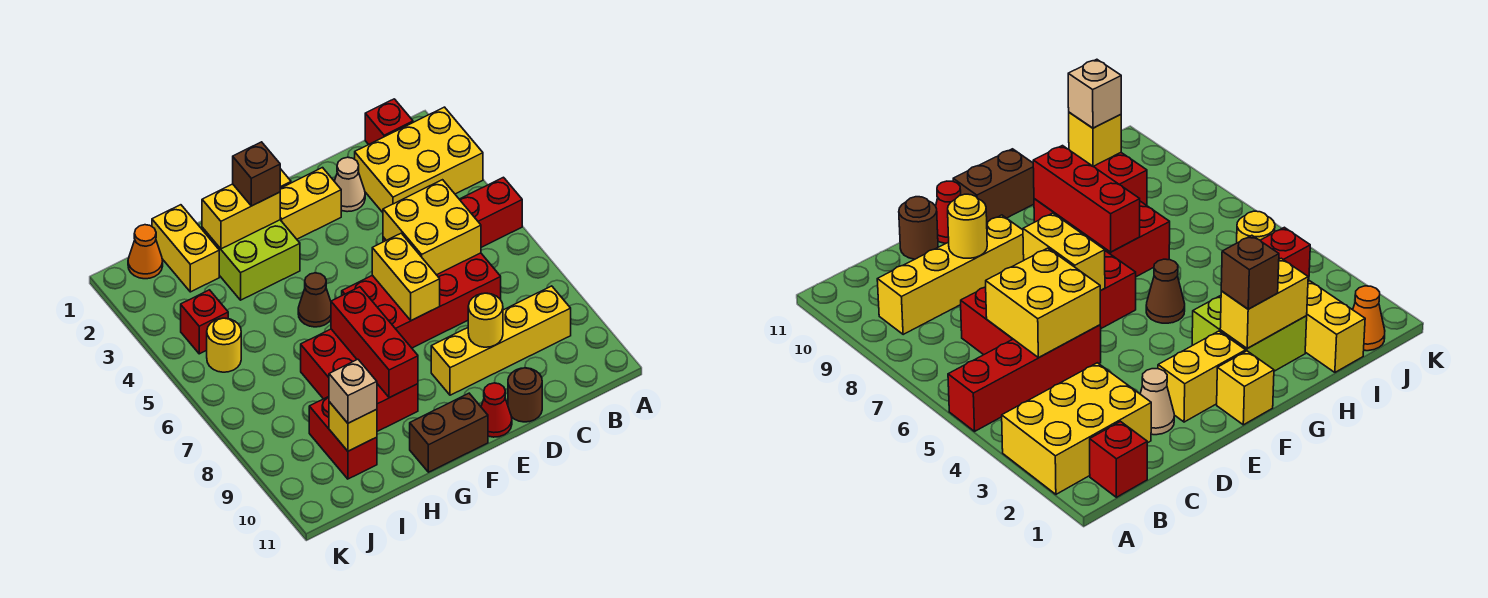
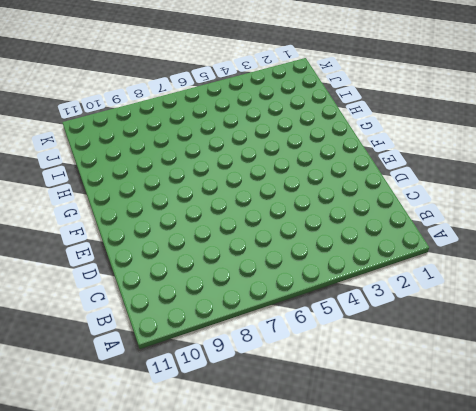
none -> yellow brick A2:C3 level 1
none -> red brick A5:D5 level 1
none -> red brick B1 level 1

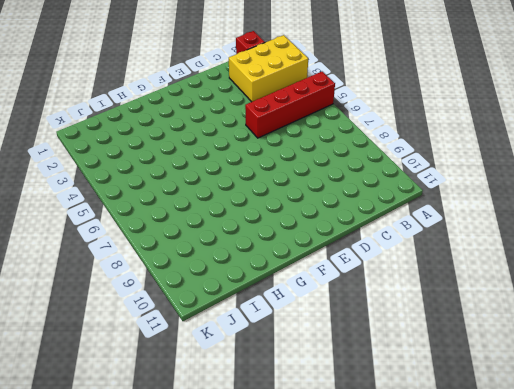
none -> yellow brick B9:E9 level 1
none -> red brick C6:F7 level 1
none -> tan cone D2 level 1

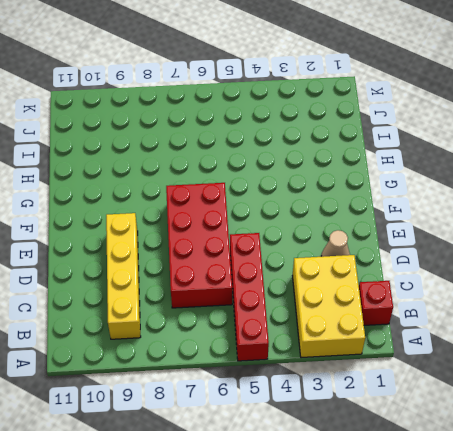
none -> brown round brick D11 level 1
none -> yellow brick E2:F2 level 1
none -> red cone E11 level 1

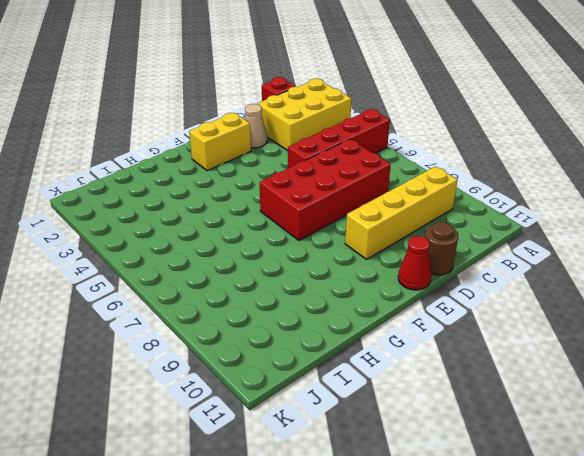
none -> yellow brick F1 level 1
none -> brown brick F11:G11 level 1
none -> lime brick G2:H3 level 1

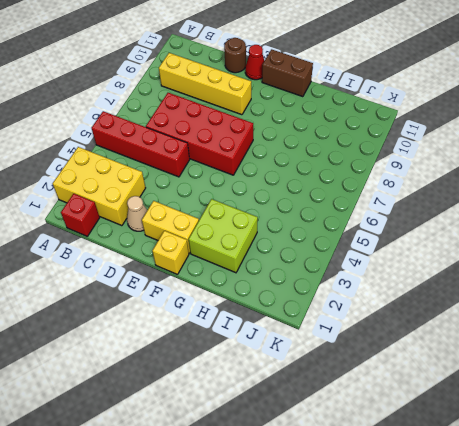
none -> brown cone G5 level 1
none -> red brick G7:H9 level 1
none -> yellow brick I1:I2 level 1

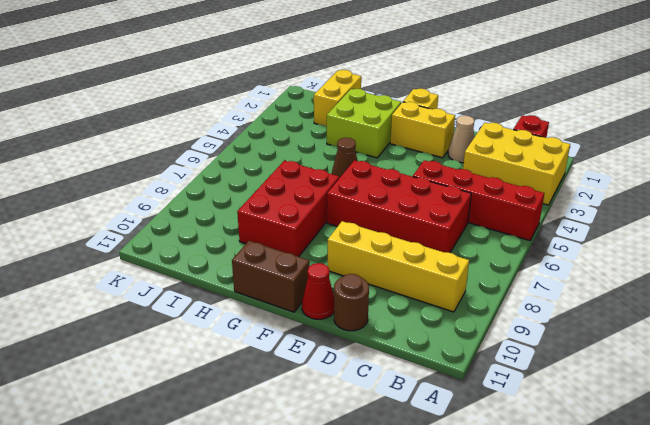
none -> red brick I9:I10 level 1
none -> orange cone J1 level 1
none -> red brick J4 level 1

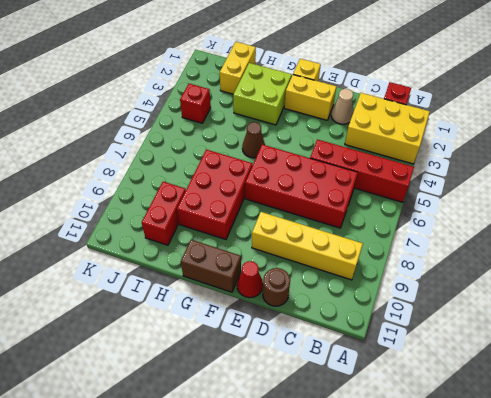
none -> orange cone J1 level 1
none -> yellow round brick J5 level 1
none -> yellow brick C5:D6 level 2

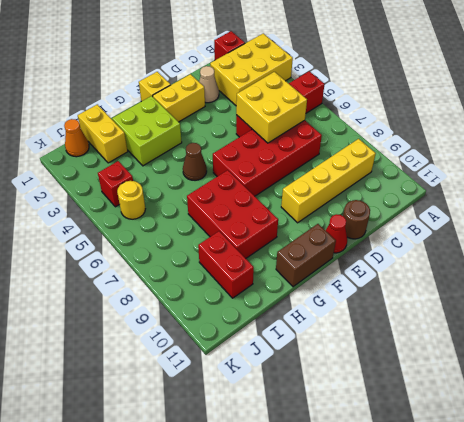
none -> yellow round brick D9 level 2
none -> yellow brick E6:E7 level 2
none -> yellow brick G2:H2 level 2

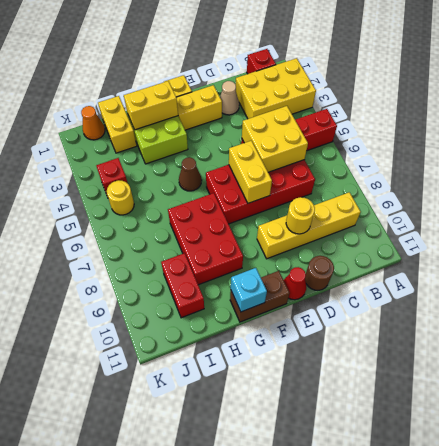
cyan brick G11 level 2 -> none
none -> red brick G7:G9 level 2
none -> yellow brick I10 level 2
none -> brown brick G2 level 3

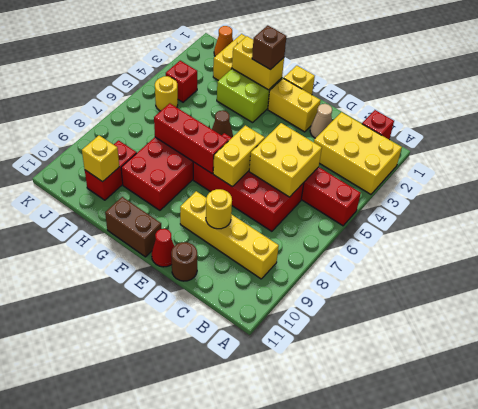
red brick F7:H7 level 2 -> red brick G7:G9 level 2
none -> tan brick I10 level 3

